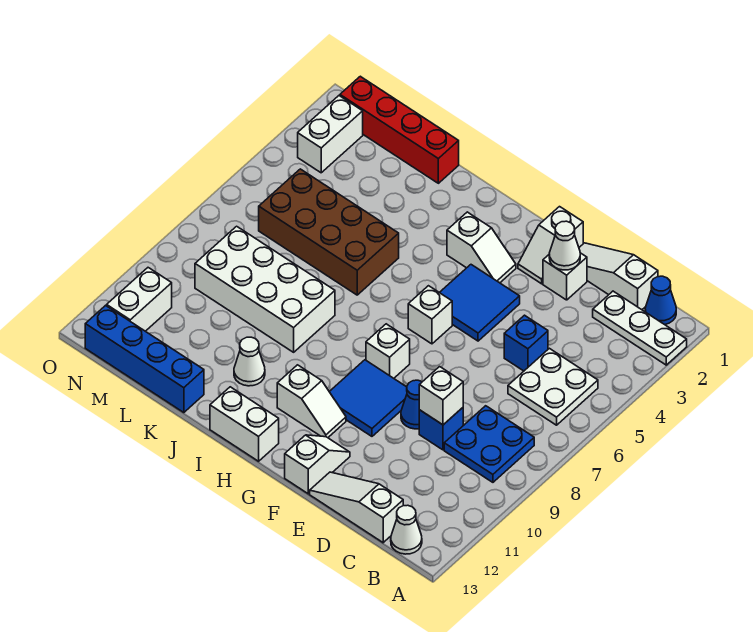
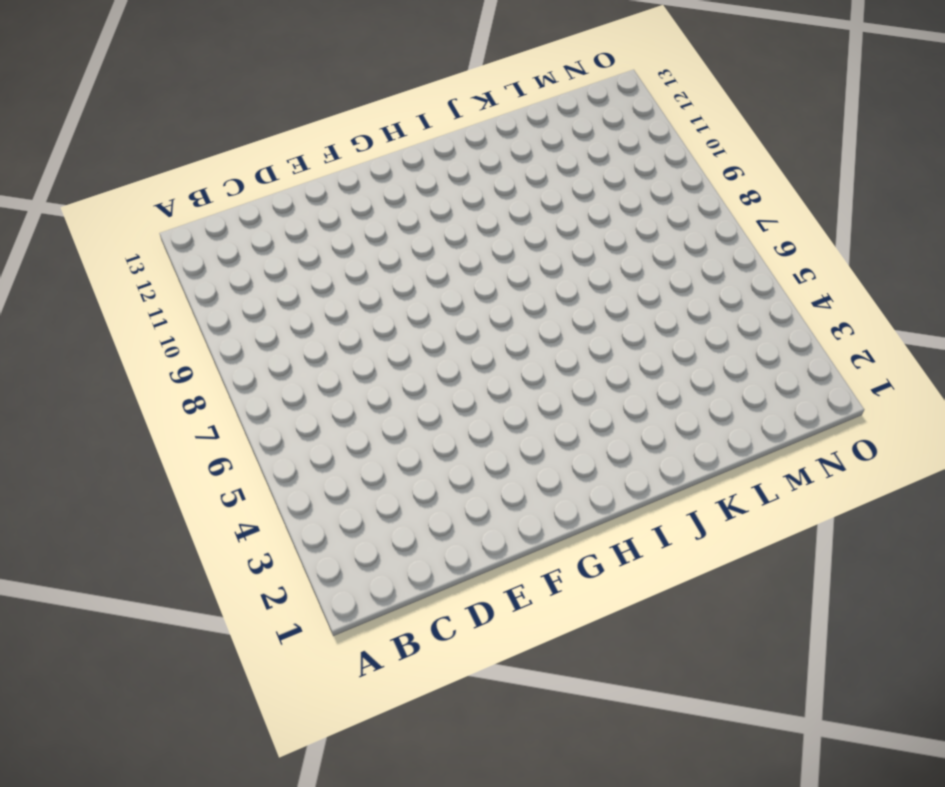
none -> white plate A2:C2 level 1
none -> blue cone B1 level 1
none -> white plate B5:C6 level 1

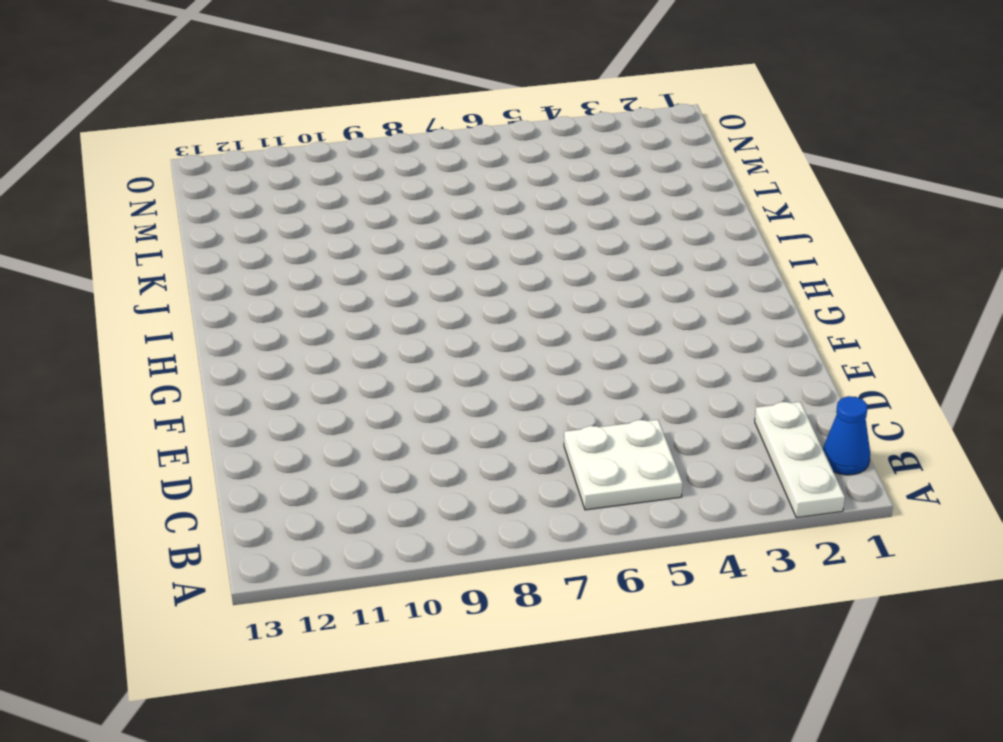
none -> blue plate B8:C9 level 1
none -> white cone B13 level 1
none -> white slope C1:E1 level 1 top C

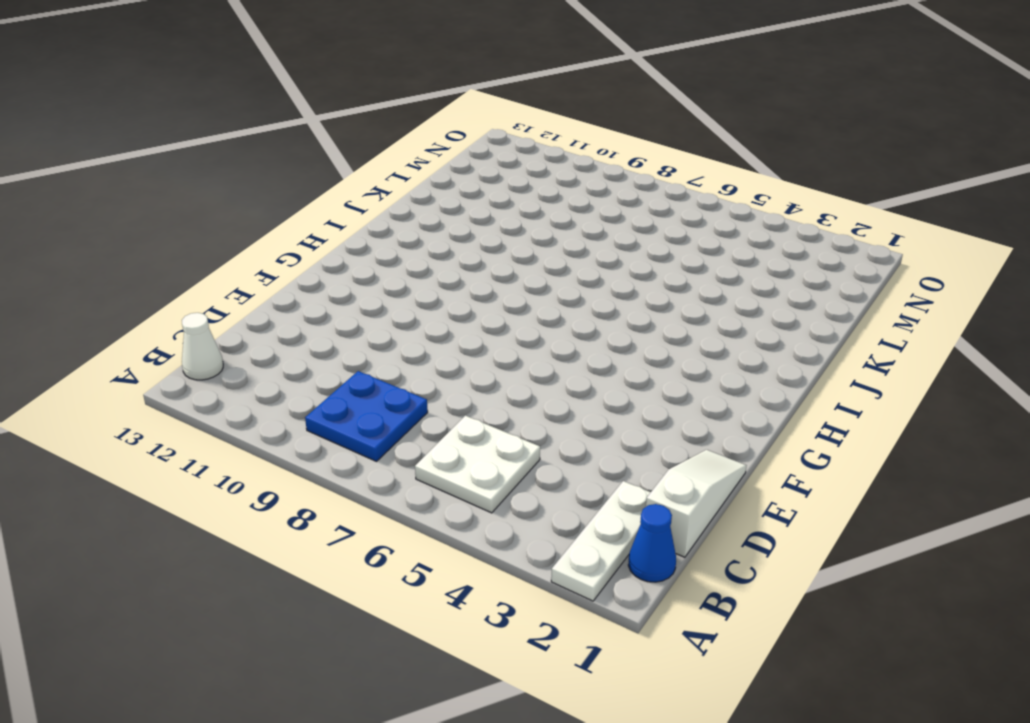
none -> white slope C13:E13 level 1 top C
none -> blue brick D5 level 1
none -> blue brick D9 level 1

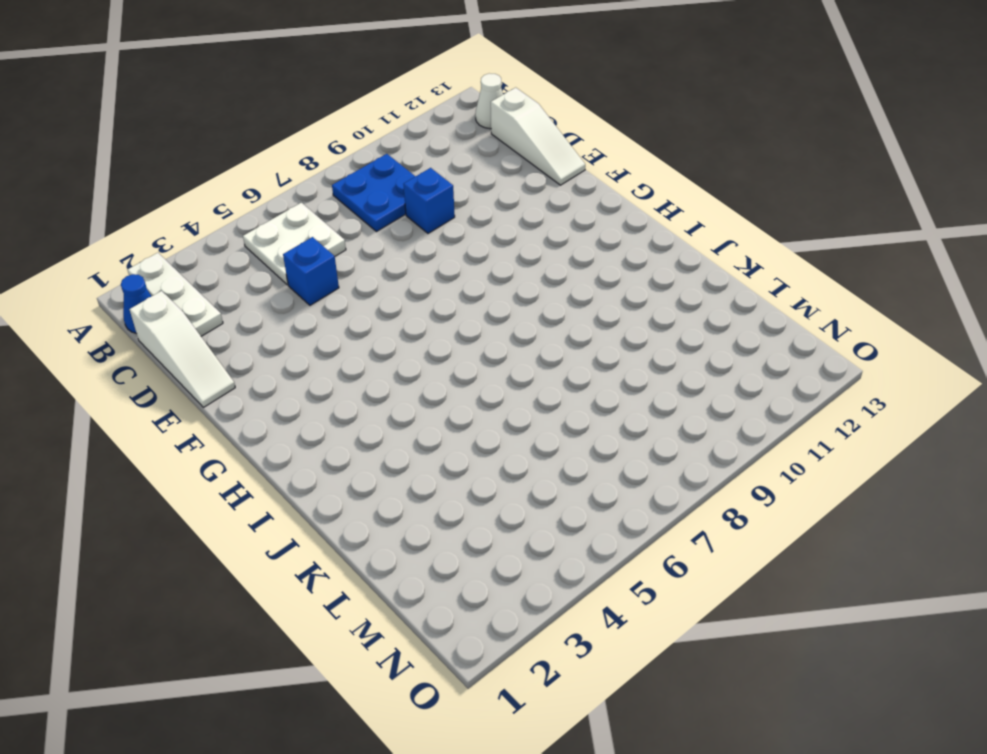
none -> white brick E2 level 1
none -> blue cone E9 level 1
none -> white slope F1:F2 level 1 top 1

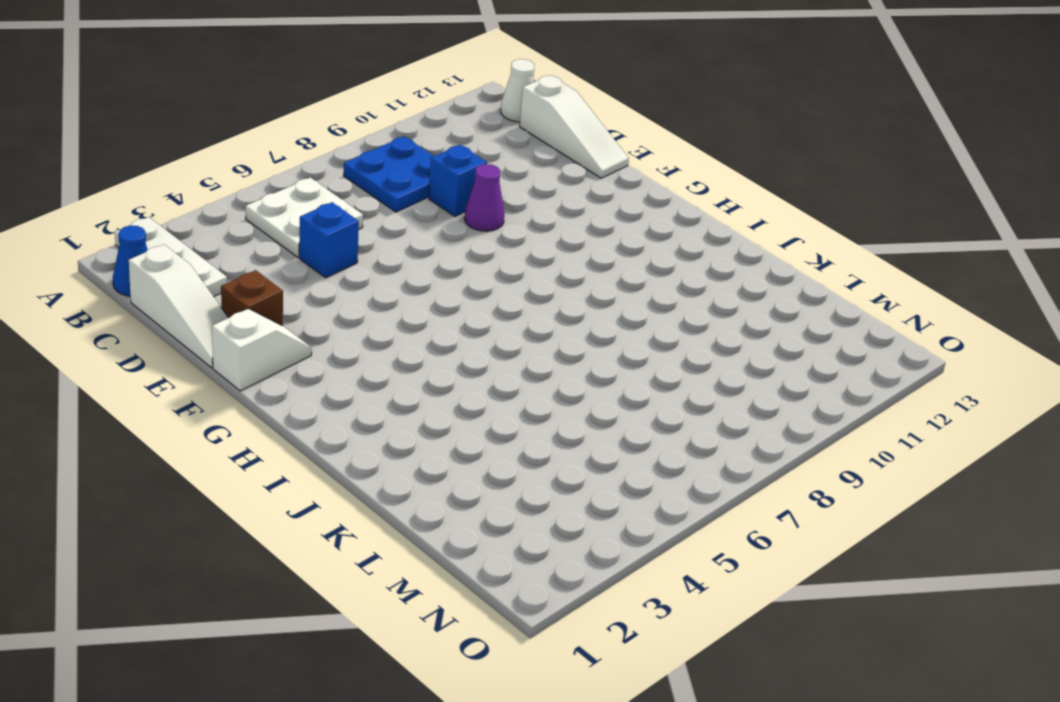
brown brick E2 level 1 -> white brick E2 level 1
purple cone E9 level 1 -> blue cone E9 level 1
none -> blue tile F4:G5 level 1
none -> blue tile F9:G10 level 1
none -> white slope F12:F13 level 1 top 13

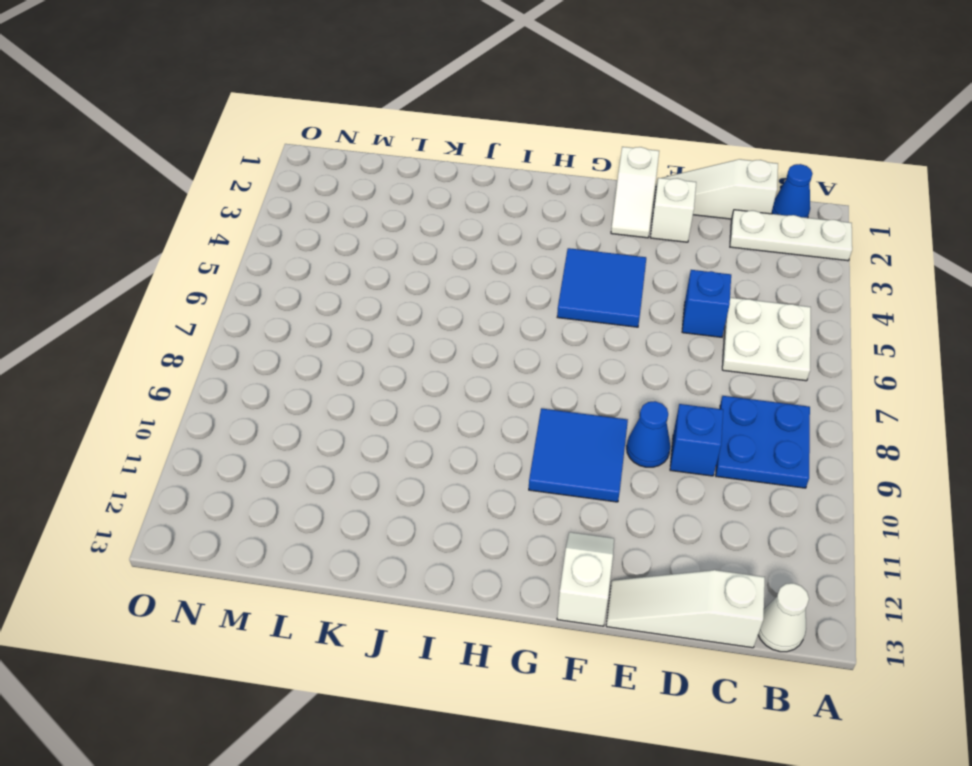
none -> white slope G3:H3 level 1 top H
none -> white brick G6 level 1
none -> white brick G8 level 1

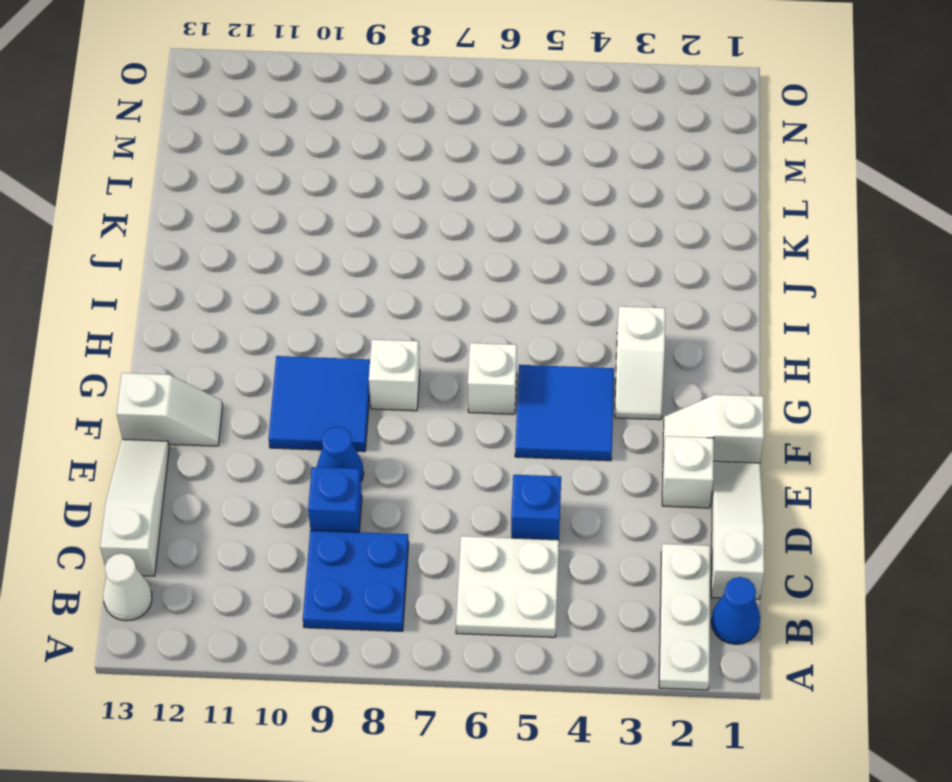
none -> white slope G11:H11 level 1 top H
none -> white brick H13:I13 level 1
none -> brown brick J5:M6 level 1

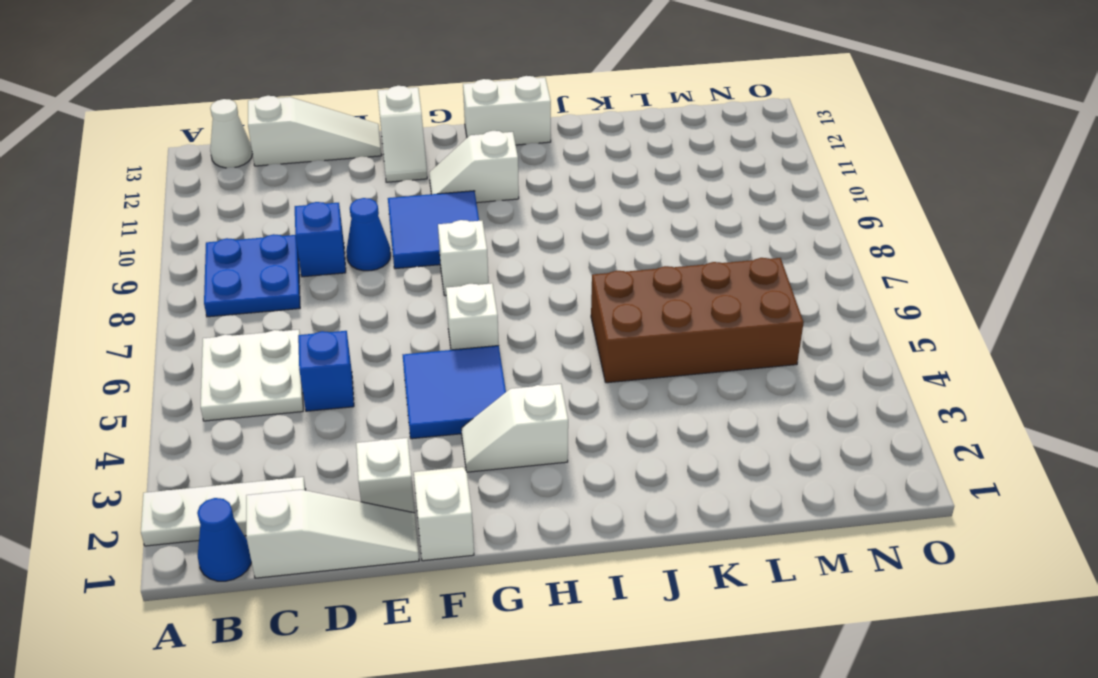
none -> white brick J8:M9 level 1
none -> white cone J11 level 1
none -> red brick K1:N1 level 1

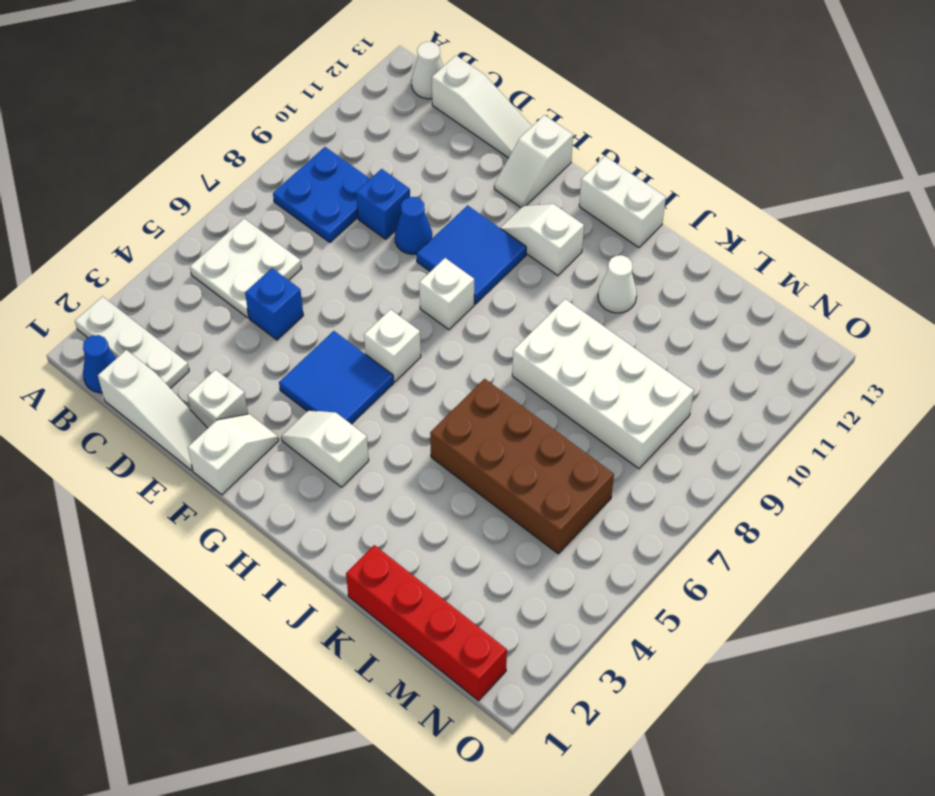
none -> blue brick K13:N13 level 1
none -> white brick N2:N3 level 1
none -> white brick N11:N12 level 1

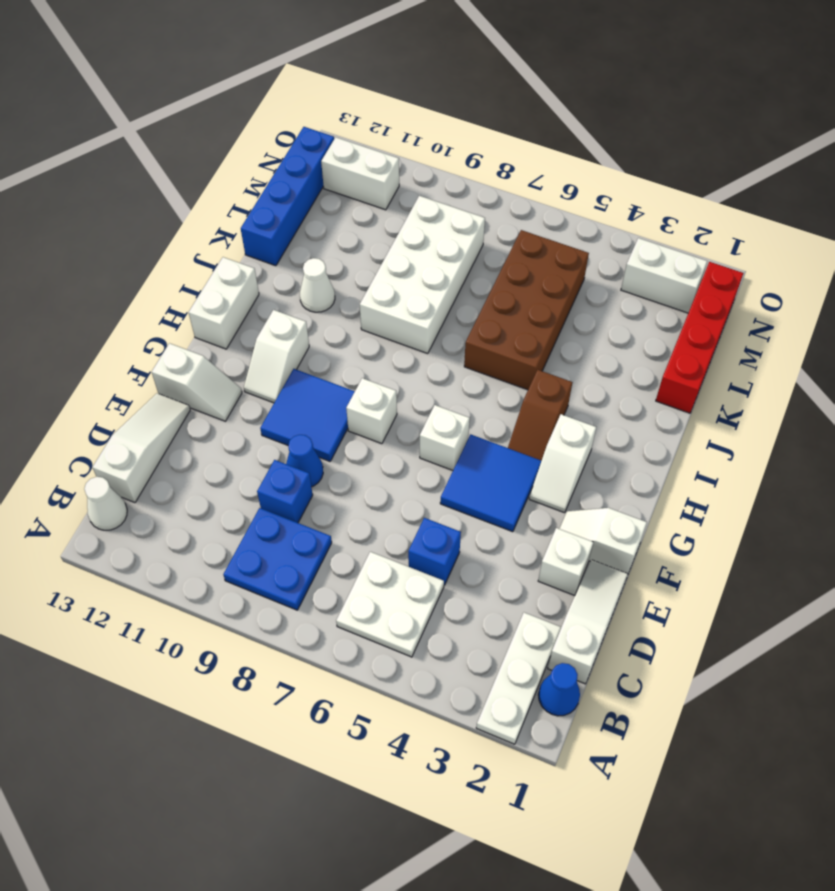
brown slope H4:I4 level 1 top I -> none
none -> white brick D9 level 2
none -> white cone E2 level 2

